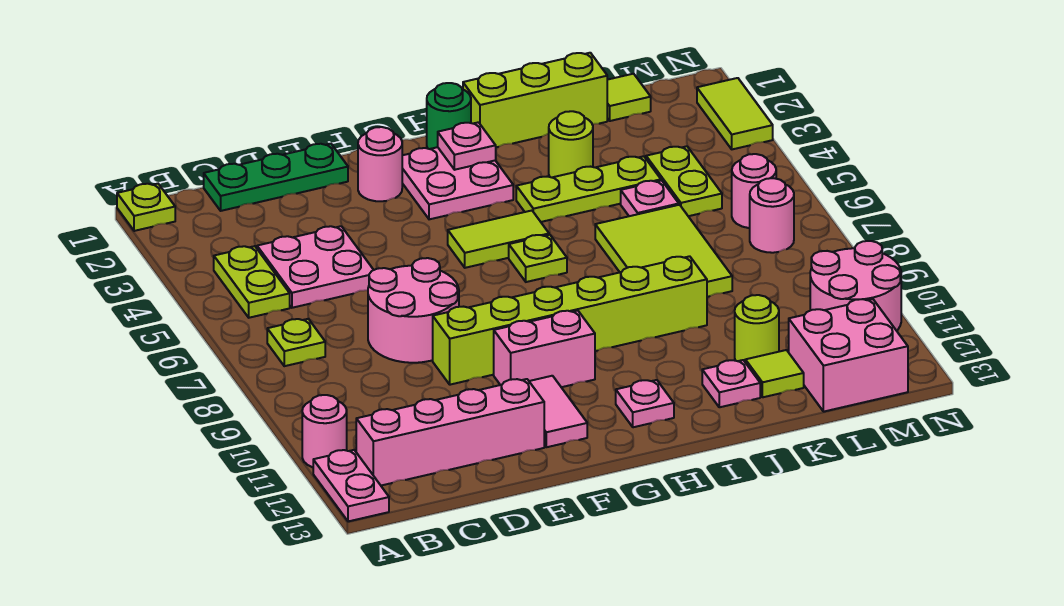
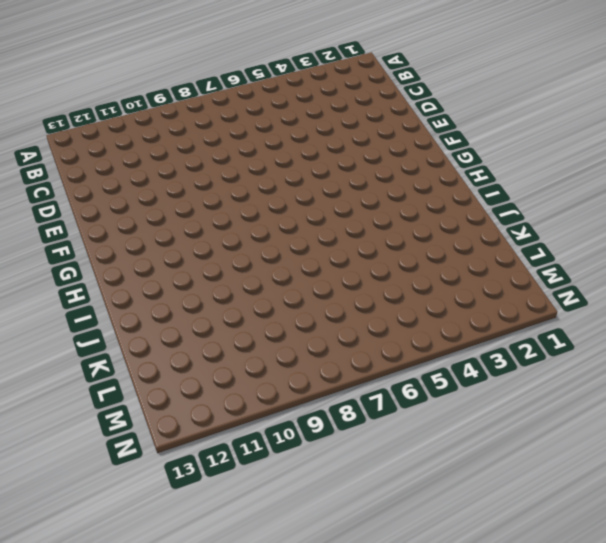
none -> lime plate A1 level 1
none -> pink round brick A11 level 1
none -> pink plate A12:A13 level 1
none -> lime plate B4:B5 level 1

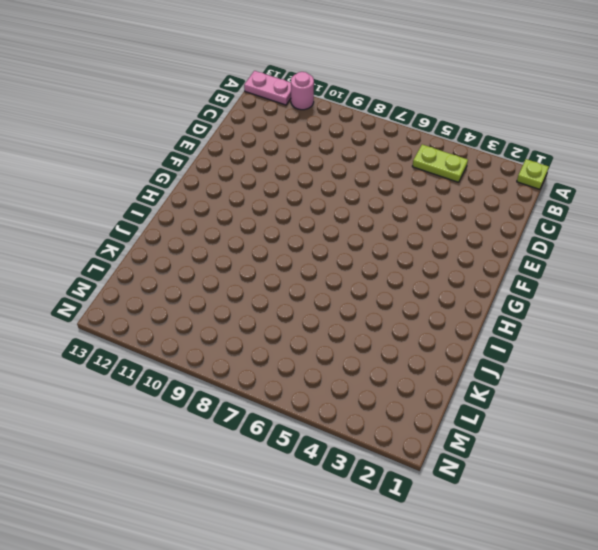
none -> lime plate B7 level 1
none -> pink brick B12:E12 level 1
none -> green plate C1:E1 level 1
none -> pink plate C4:D5 level 1

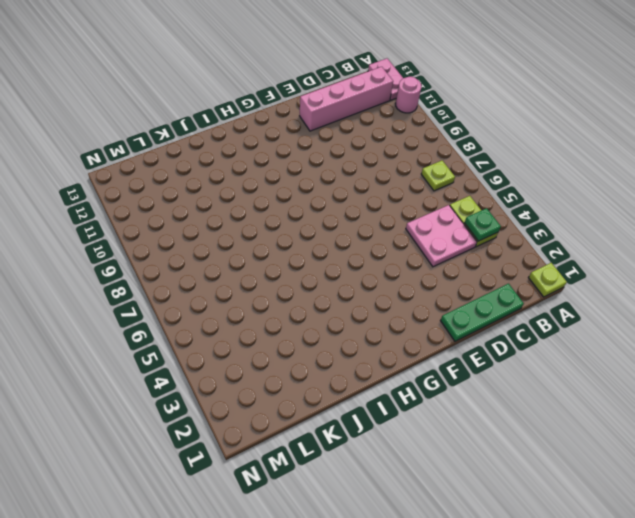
green plate B4 level 2 -> none
none -> pink round brick D7:E8 level 1
none -> lime brick E9:J9 level 1
none -> pink round brick F2 level 1
none -> pink brick F10:G10 level 1

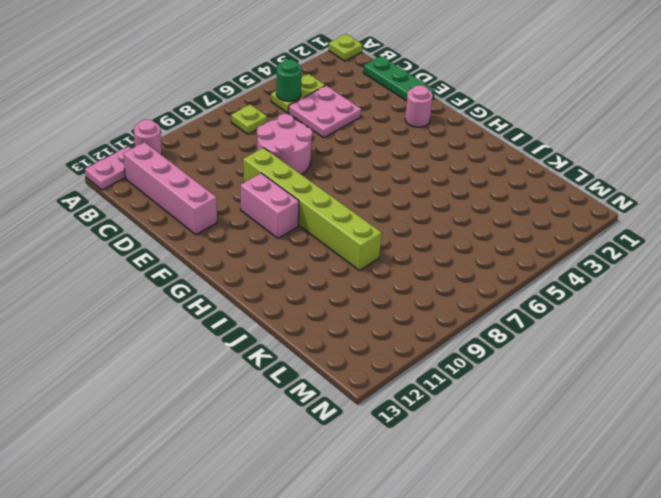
green round brick B5 level 2 -> green round brick H1 level 1
none -> pink tile F11:F12 level 1
none -> pink plate G2:H3 level 1
none -> lime tile G5:H5 level 1
none -> lime plate H6 level 1

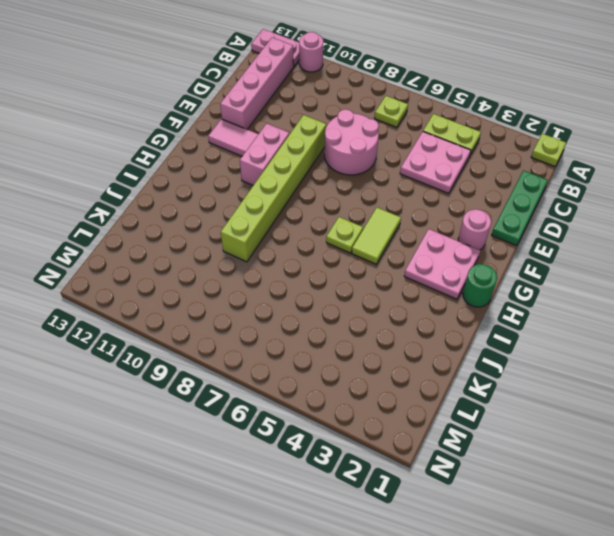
none -> pink plate H12 level 1
none -> lime brick I1:K1 level 1
none -> lime plate I4:K4 level 1
none -> lime round brick J3 level 1

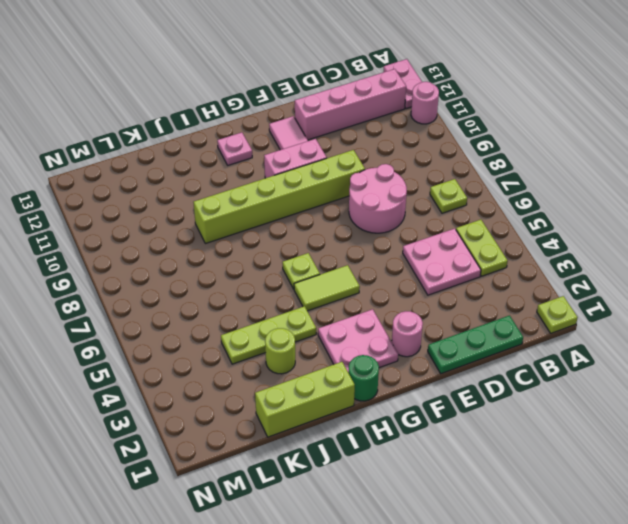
none -> lime tile J6:K8 level 1
none -> pink plate J12 level 1
none -> pink plate K5 level 1
none -> lime round brick K11 level 1

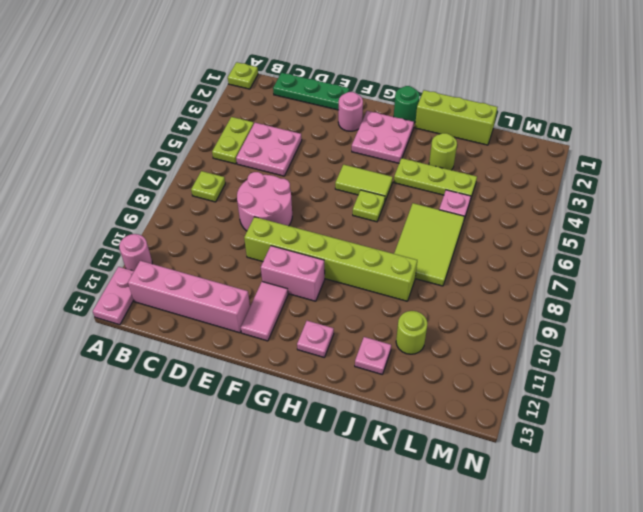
none -> lime tile K12 level 1
none -> lime tile L1 level 1
none -> lime plate L4:L5 level 1
none -> pink brick L12:M13 level 1

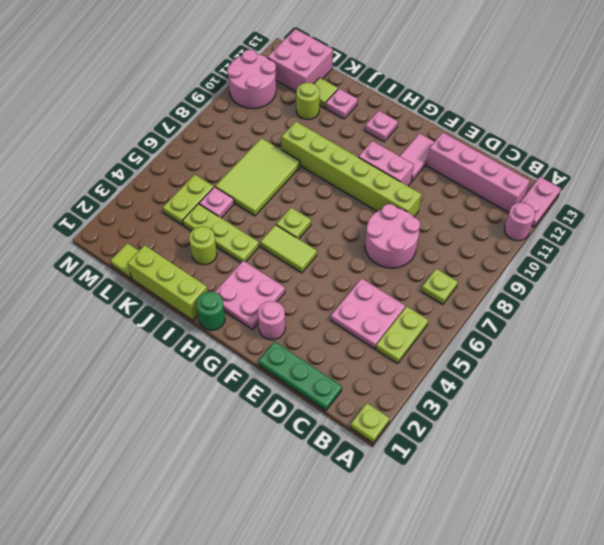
none -> pink round brick M6 level 1
none -> pink round brick M7 level 1
none -> lime tile N2:N3 level 1
none -> pink plate H2 level 2

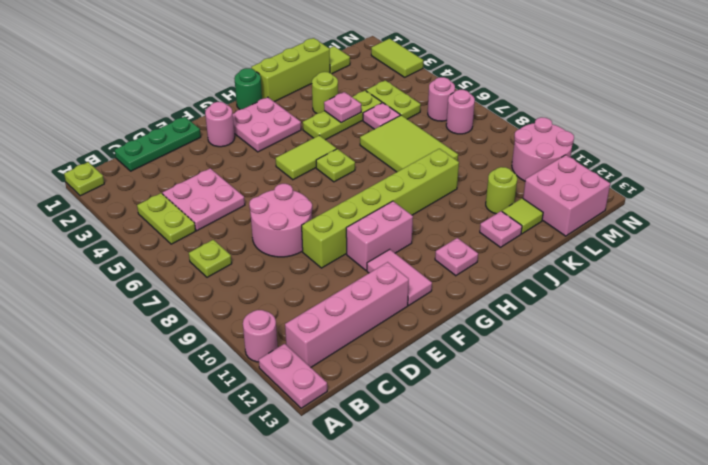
pink plate J4 level 2 -> pink plate H2 level 2

